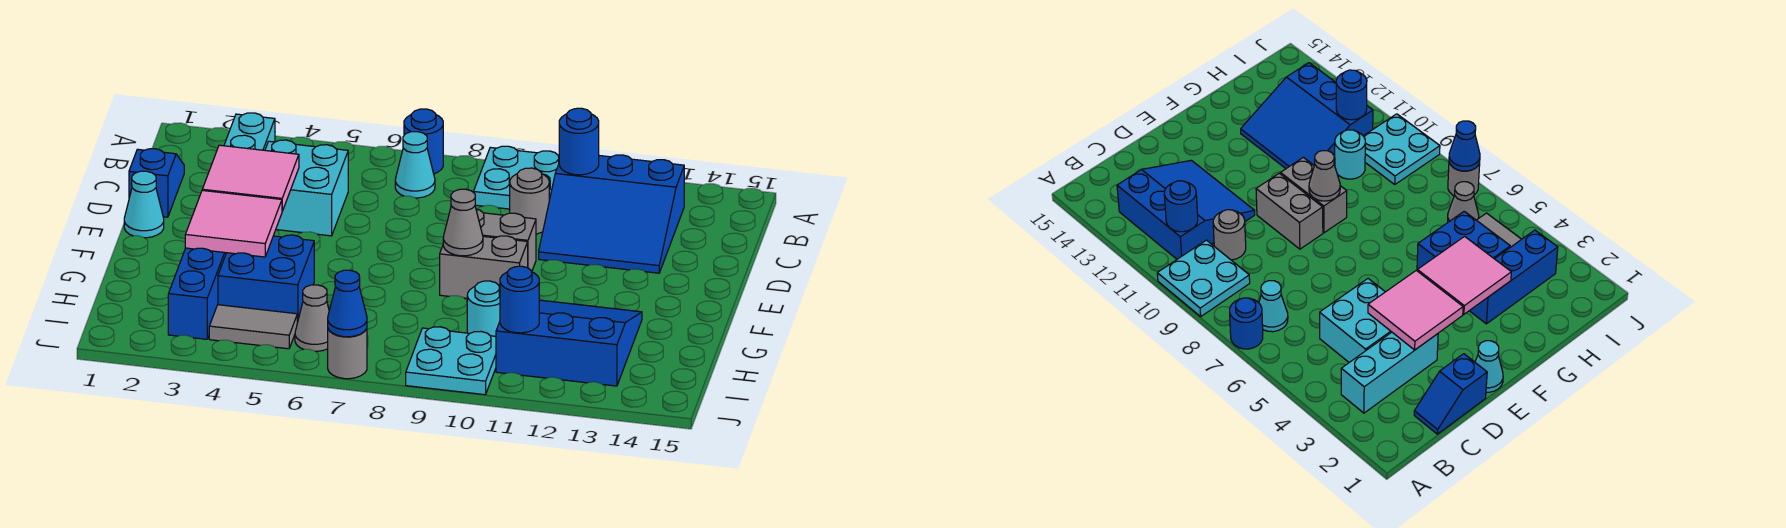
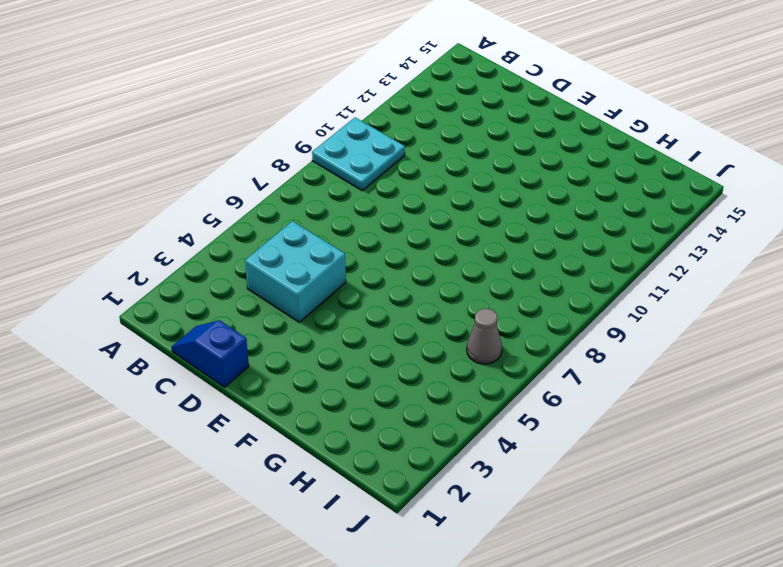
none -> blue round brick A7 level 1
none -> cyan brick B3:D3 level 1
none -> cyan cone B7 level 1

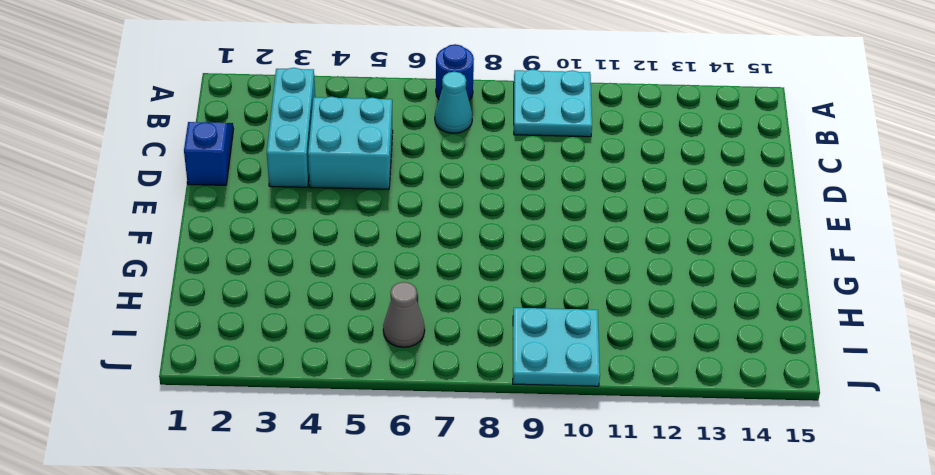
none -> blue slope B11:D13 level 1 top B
none -> grey round brick C10 level 1
none -> cyan cone E1 level 1

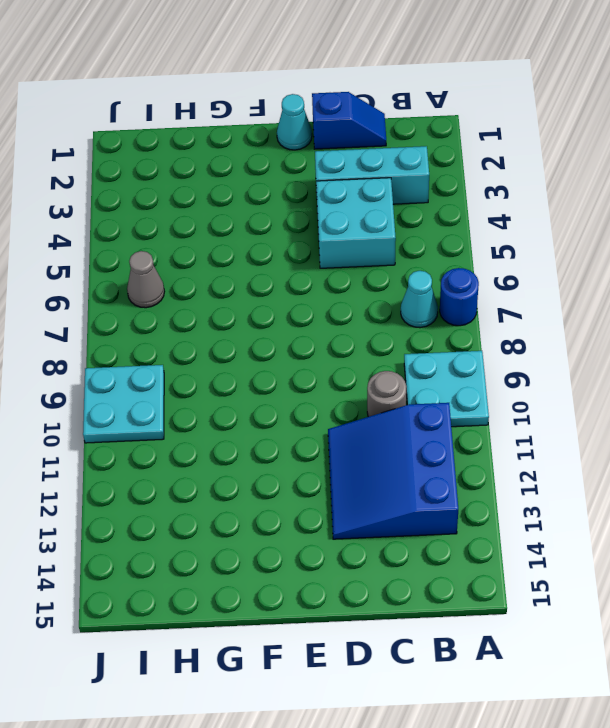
none -> grey brick E9:E10 level 1
none -> grey brick F9:F10 level 1
none -> blue brick G3:I3 level 1

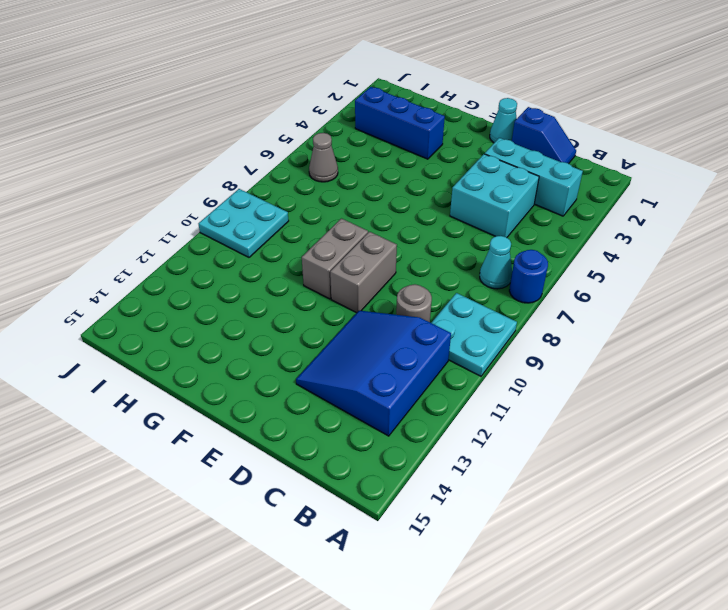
none -> blue brick G4:H5 level 1
none -> blue slope G11:I13 level 1 top I
none -> cyan round brick H10 level 1

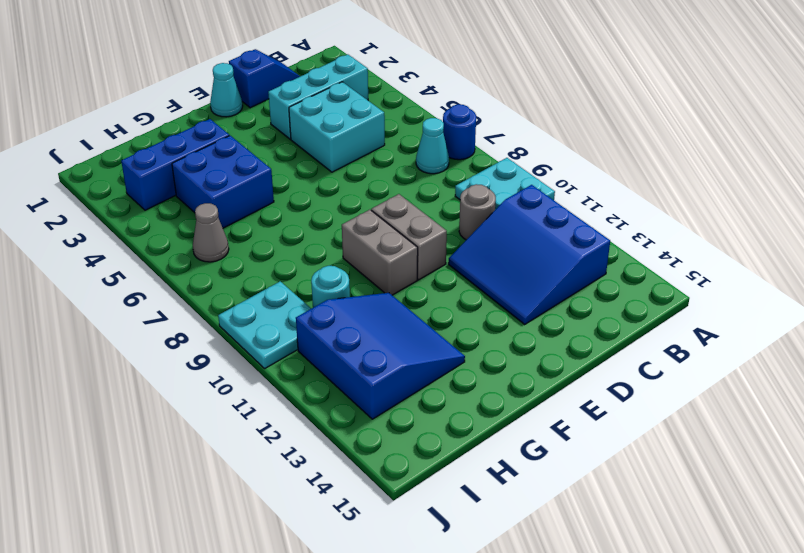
none -> grey tile I4:I5 level 1
none -> grey round brick J7 level 1
none -> blue round brick B11 level 2

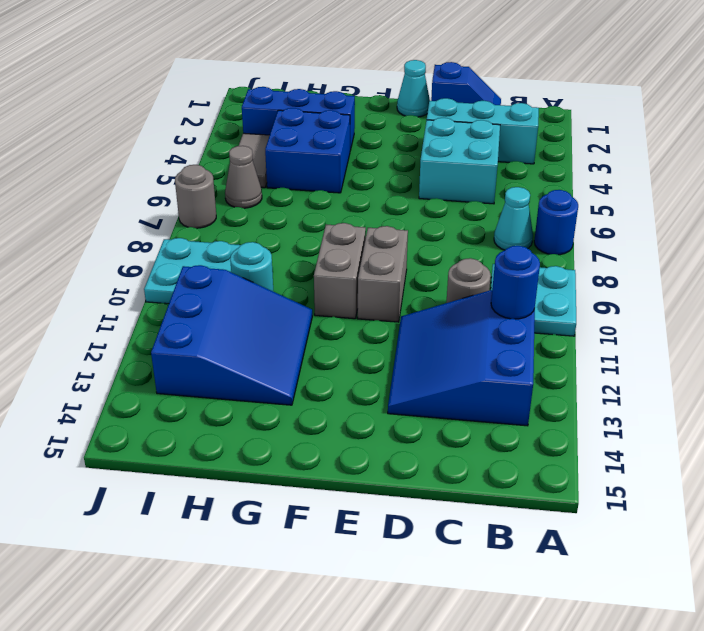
none -> pink tile D3:E4 level 2
none -> pink tile F3:G4 level 2
none -> grey cone F9 level 2

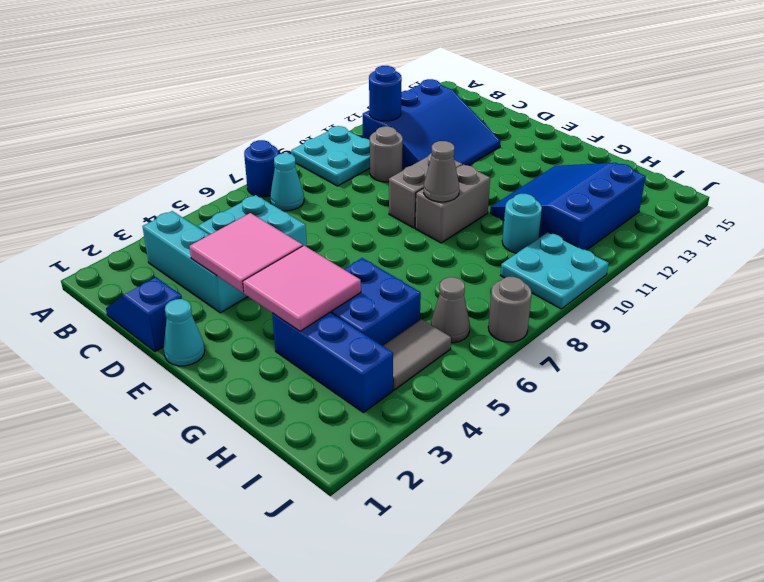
none -> blue round brick I11 level 2
none -> blue cone J7 level 2

